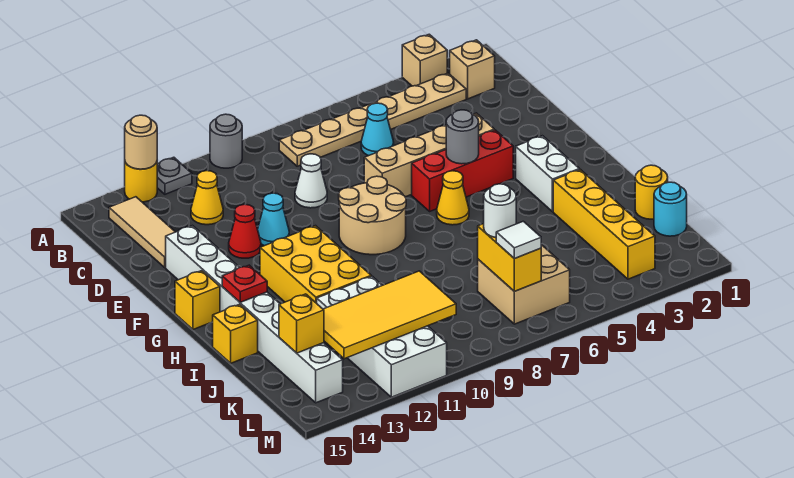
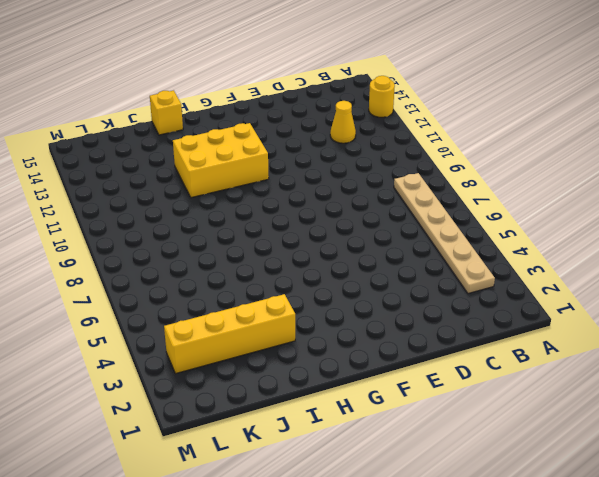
none -> tan brick A3 level 1
none -> grey round brick A10 level 1
none -> grey plate A12 level 1
none -> tan brick B2 level 1

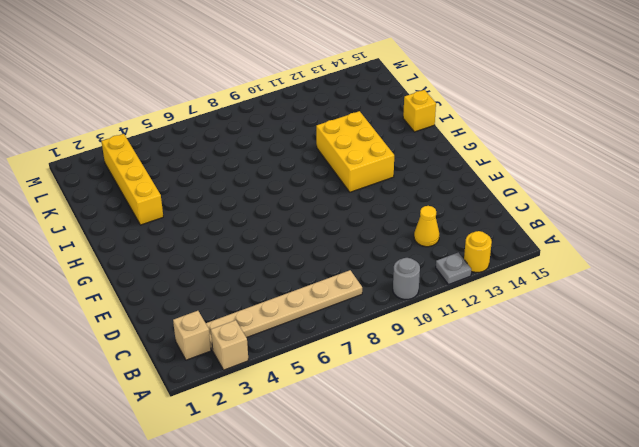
none -> tan tile B14:D14 level 1
none -> cyan cone C6 level 1
none -> white cone D9 level 1
none -> tan brick E4:E7 level 1

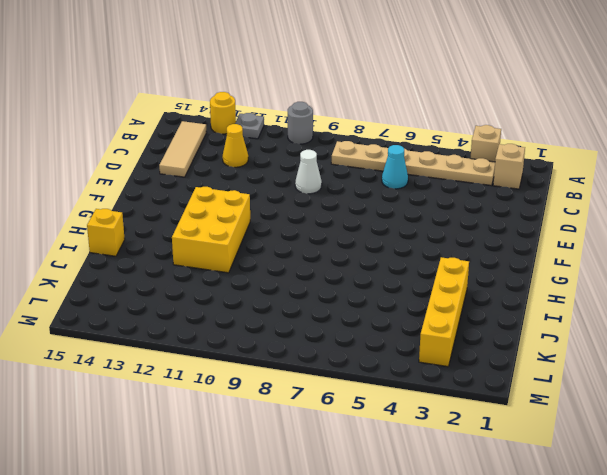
none -> tan brick E4:E7 level 1
none -> cyan cone E11 level 1
none -> red cone E12 level 1
none -> white brick E14:L14 level 1

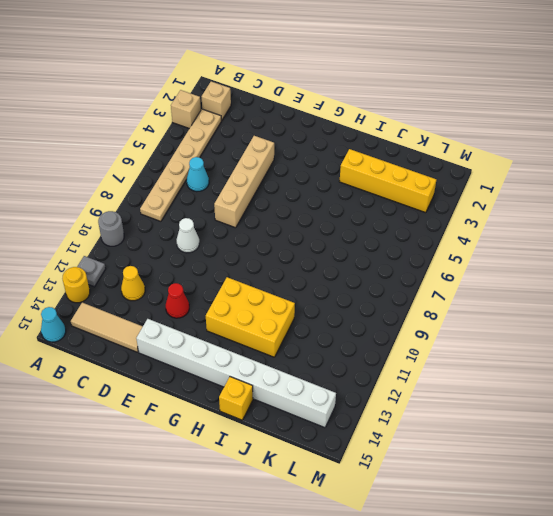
cyan cone A15 level 1 -> cyan cone E11 level 1
none -> red brick F4:F6 level 1
none -> tan round brick F8:G9 level 1
none -> white brick G3:H3 level 1
none -> yellow cone G6 level 1

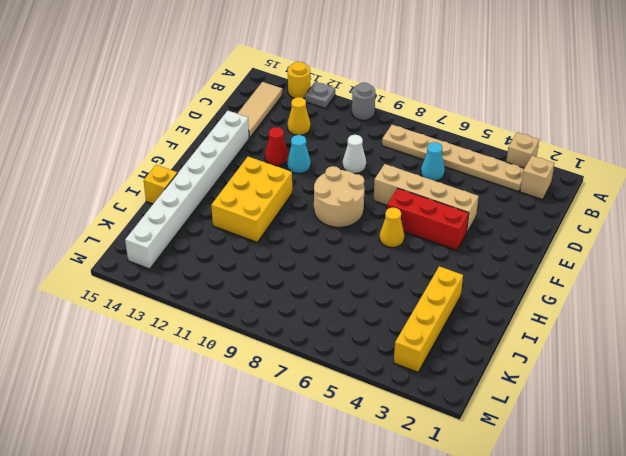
none -> white brick G3:H3 level 1
none -> yellow brick G15 level 1
none -> yellow round brick J1 level 1
none -> white brick J11:M12 level 1

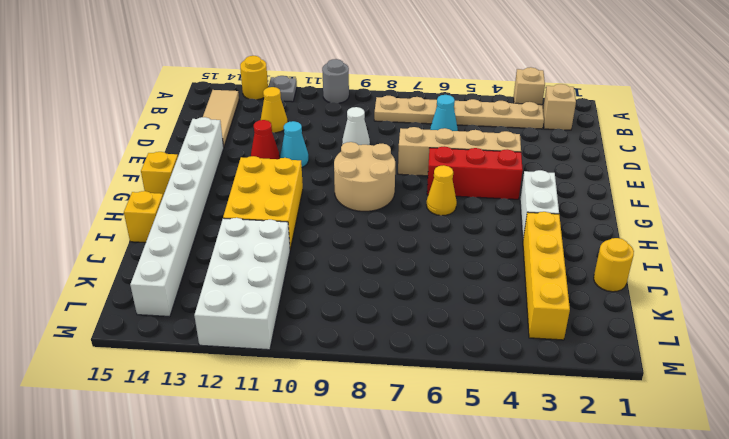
none -> cyan round brick K1 level 1
none -> tan brick K6:L7 level 1
none -> tan round brick A13 level 2
none -> grey round brick F5 level 2

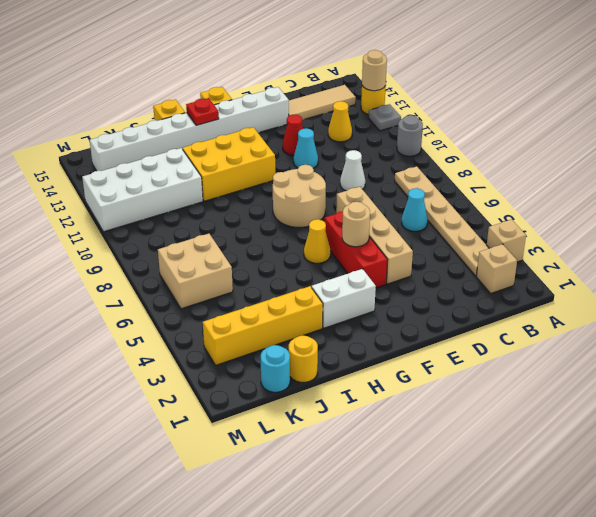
tan round brick F5 level 2 -> grey round brick F5 level 2
none -> yellow brick K7:L7 level 2
none -> yellow tile K10:L13 level 2
none -> yellow brick K14 level 2
none -> white round brick K7 level 3

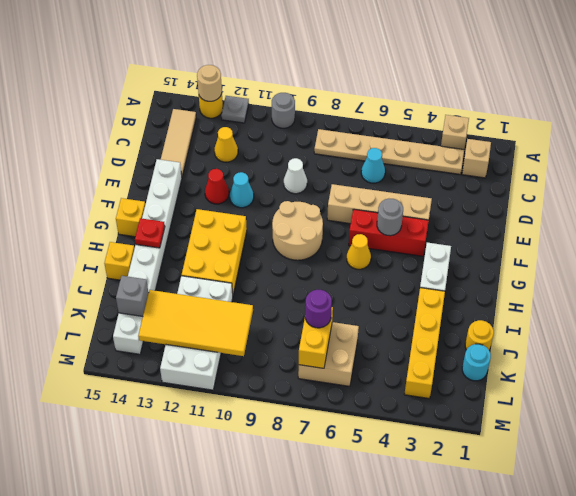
purple round brick K7 level 3 -> white round brick K7 level 3
grey brick K14 level 2 -> yellow brick K14 level 2
none -> white tile L7 level 3

